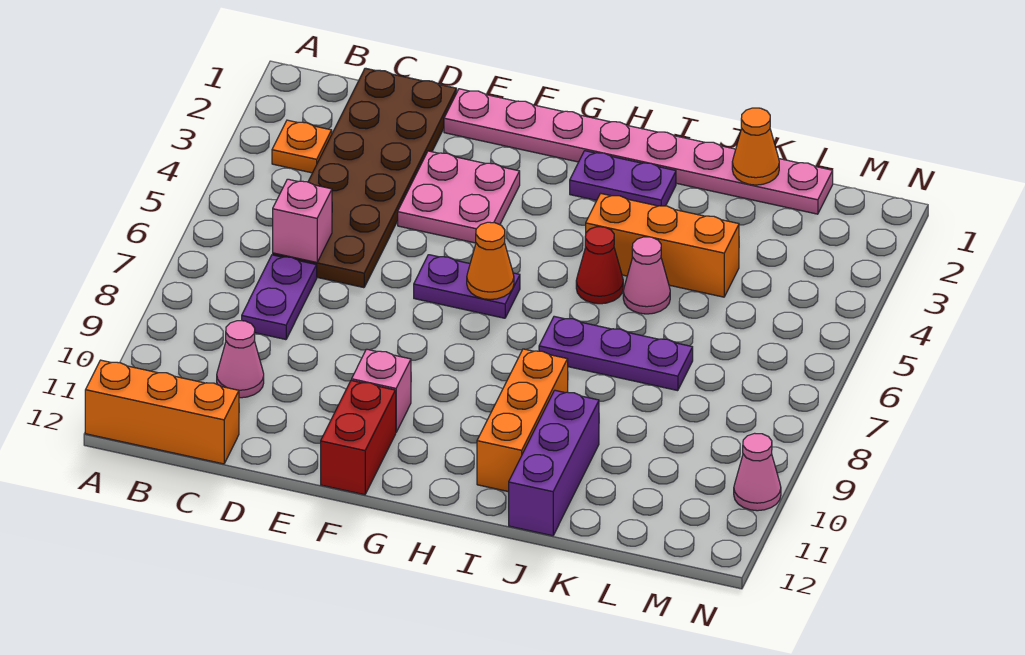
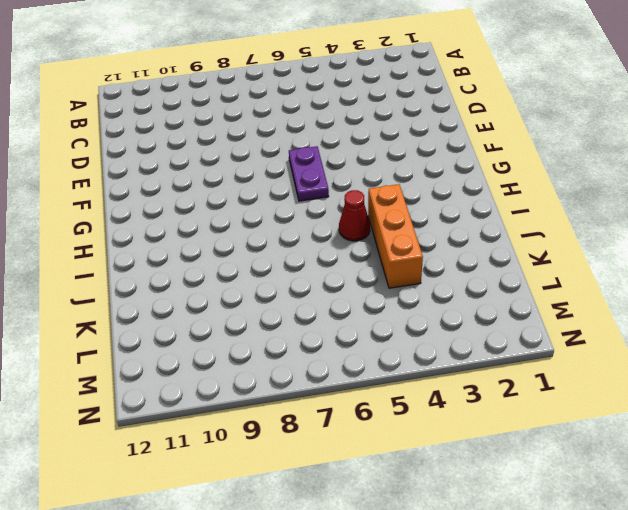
none -> orange brick A12:C12 level 1
none -> orange plate B3 level 1
none -> brown plate C1:D6 level 1

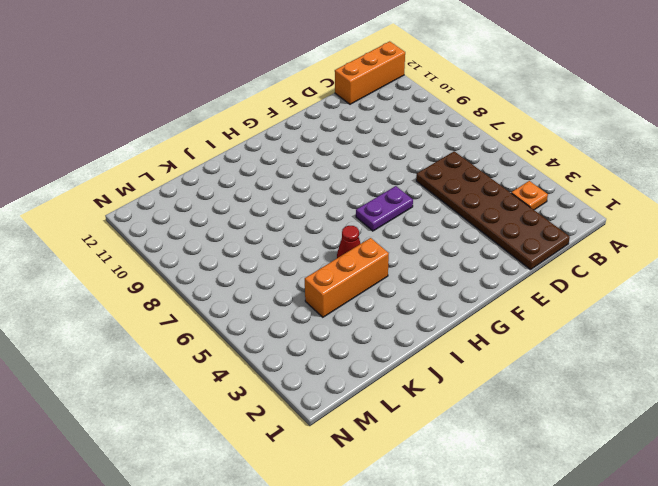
none -> purple plate C7:C8 level 1
none -> pink cone C10 level 1
none -> pink plate E1:L1 level 1

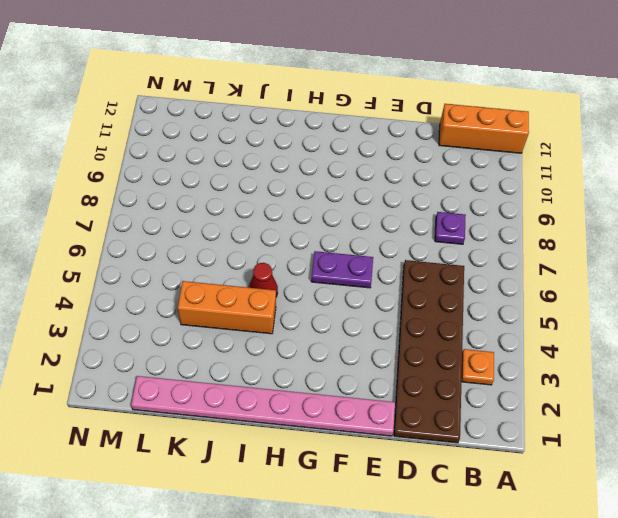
purple plate C8 level 1 -> purple plate C7:C8 level 1
none -> pink cone C10 level 1
none -> pink plate E3:F4 level 1
none -> pink brick F10 level 1

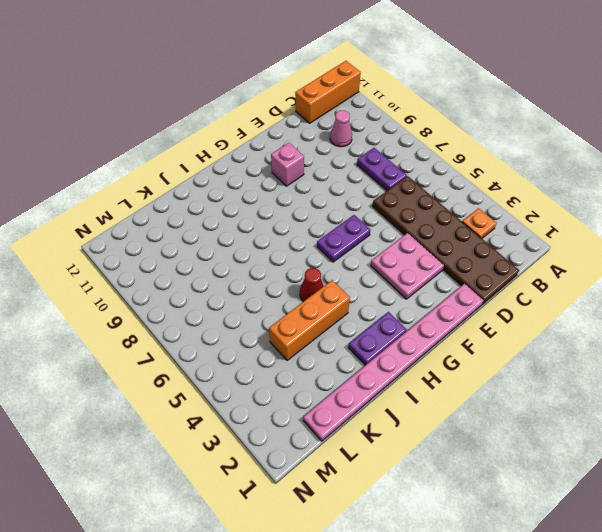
none -> red brick F11:F12 level 1
none -> purple plate I7:K7 level 1
none -> orange brick I9:I11 level 1

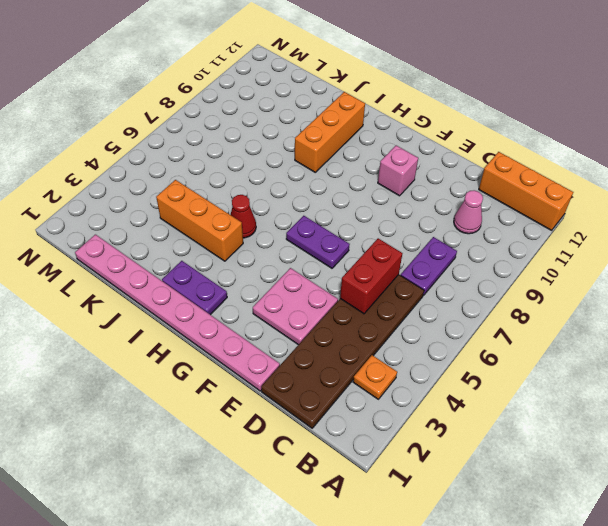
red brick D5:D6 level 2 -> red brick F11:F12 level 1
none -> purple plate I7:K7 level 1
none -> pink cone J5 level 1
none -> purple brick J10:J12 level 1

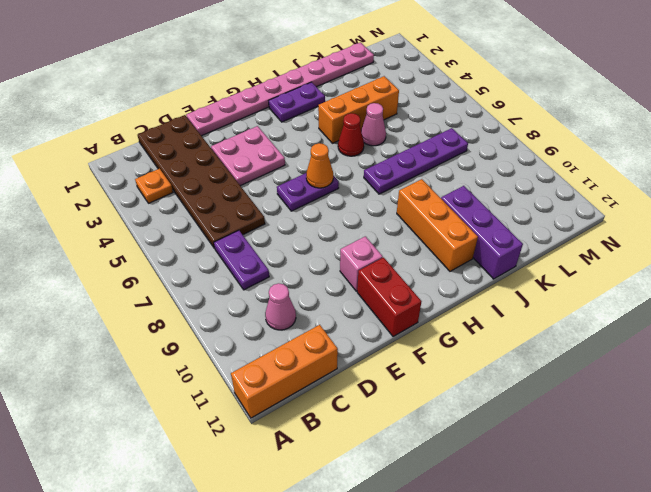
purple plate I7:L7 level 1 -> purple plate I7:K7 level 1
none -> pink cone N10 level 1
none -> pink brick C6 level 2
none -> orange cone K1 level 2

